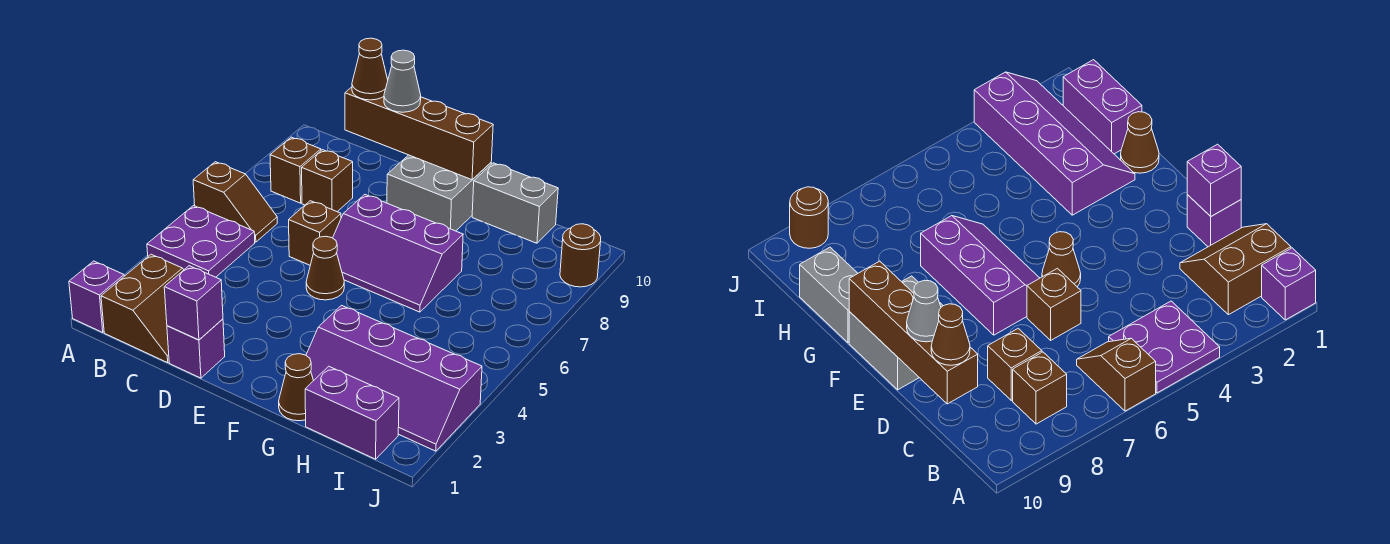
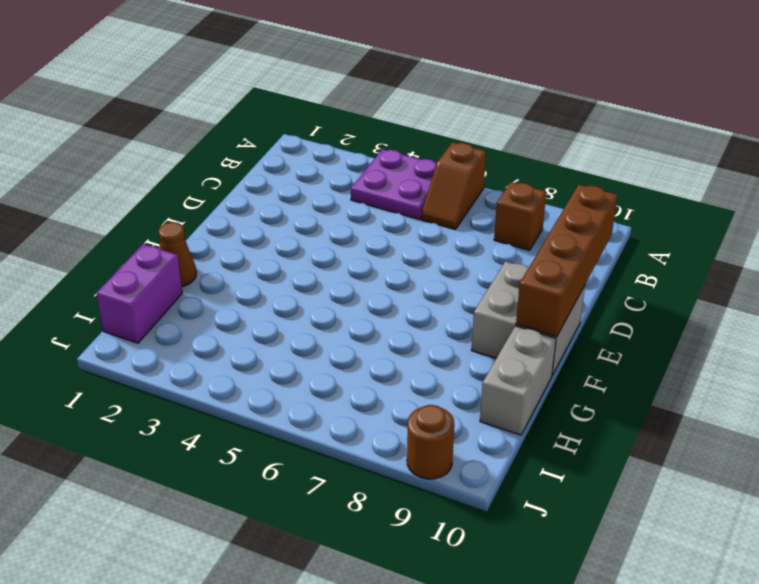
none -> purple brick A1 level 1
none -> brown slope B1:C2 level 1 top B
none -> brown brick C8 level 1

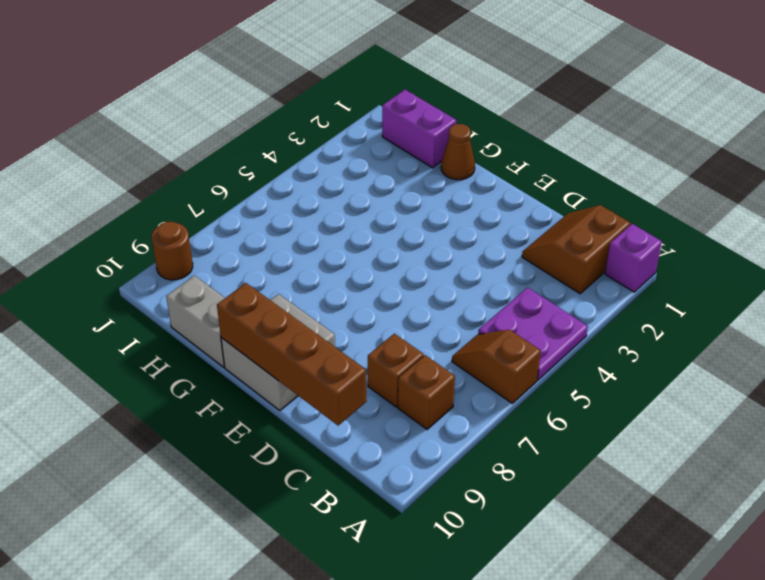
none -> purple brick D1 level 1
none -> brown brick D6 level 1
none -> brown cone E5 level 1

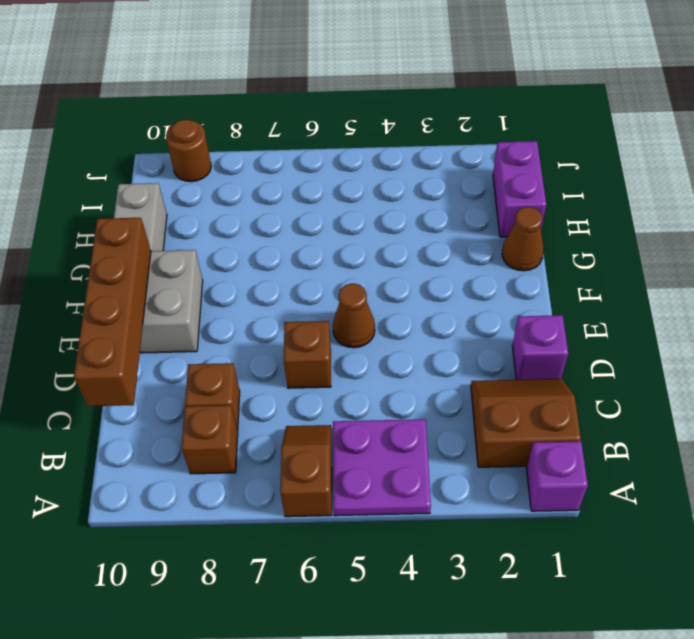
none -> purple slope E6:G7 level 1 top 7
none -> purple slope G2:J3 level 1 top 3
none -> purple brick D1 level 2

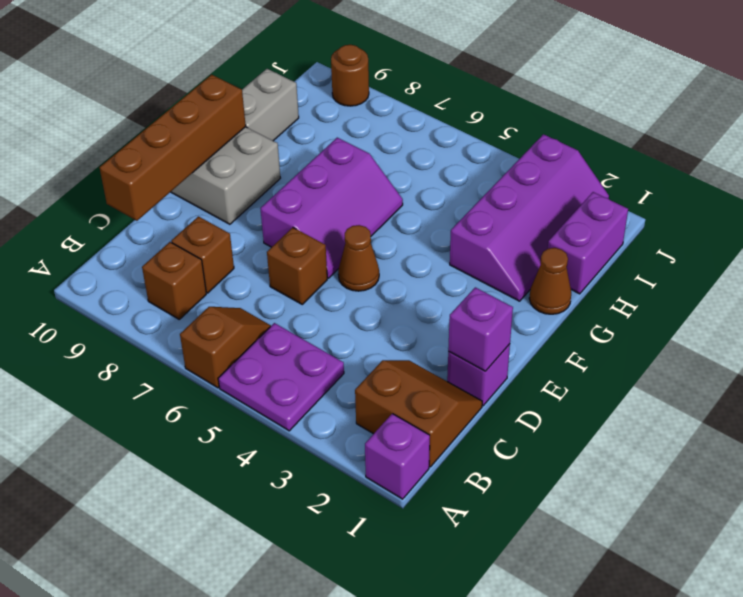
none -> brown cone C10 level 3
none -> grey cone D10 level 3

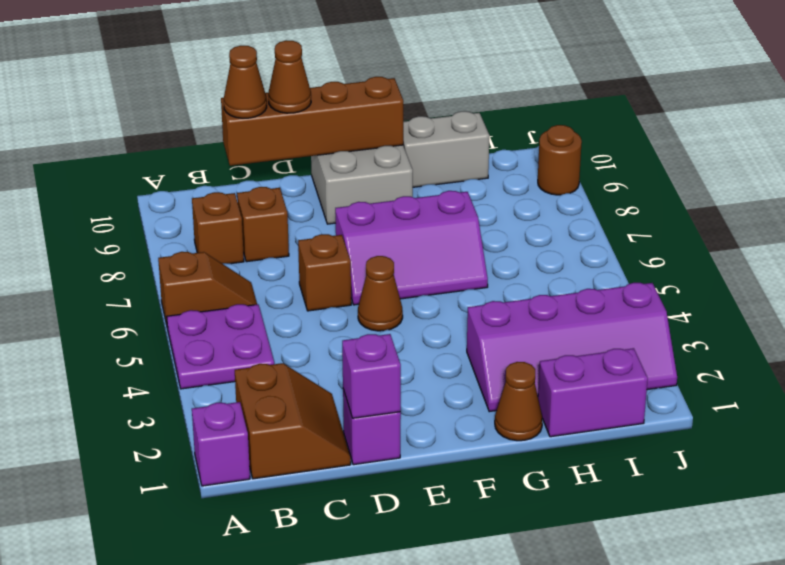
brown cone D10 level 3 -> grey cone D10 level 3

